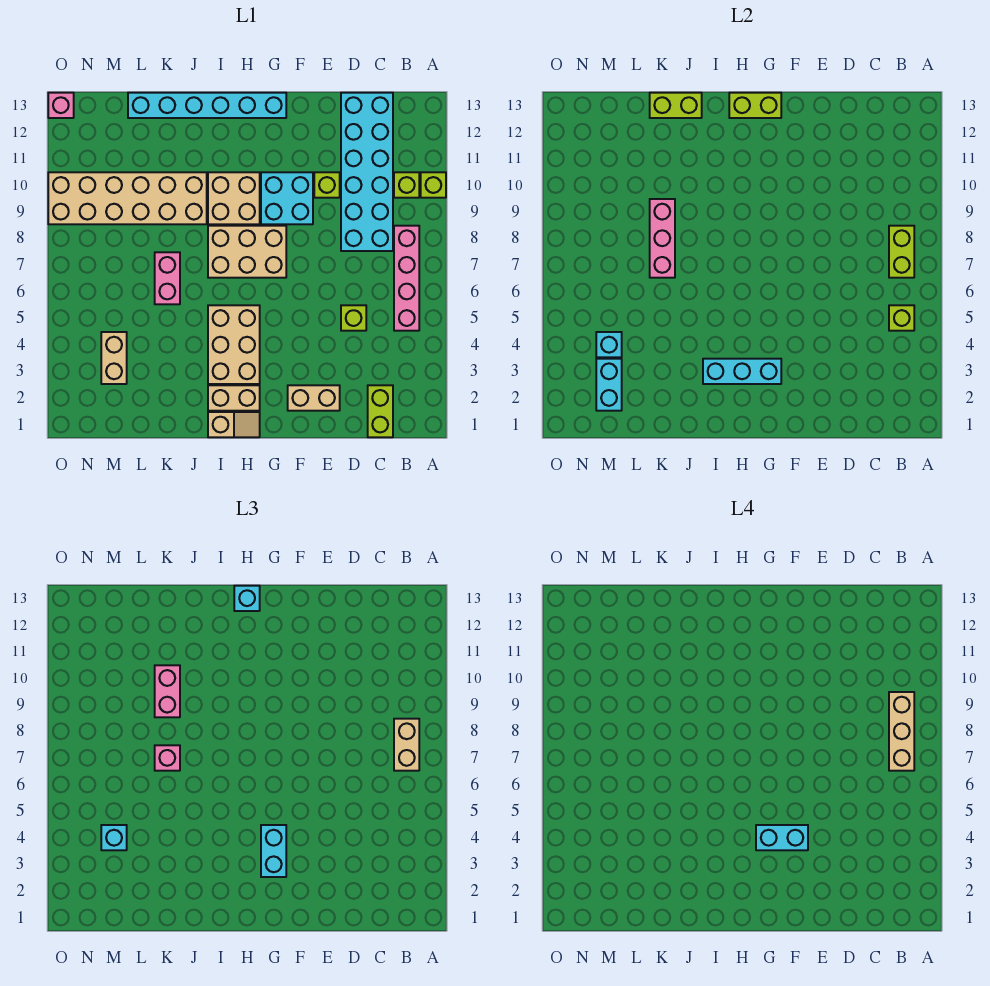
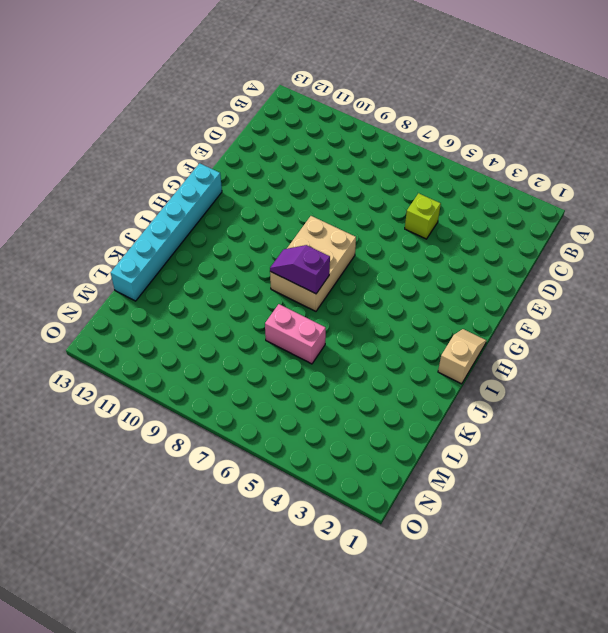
purple slope I7:I8 level 2 top 7 -> none
none -> lime brick A10 level 1
none -> pink brick B5:B8 level 1
none -> lime brick B10 level 1
none -> lime brick C1:C2 level 1

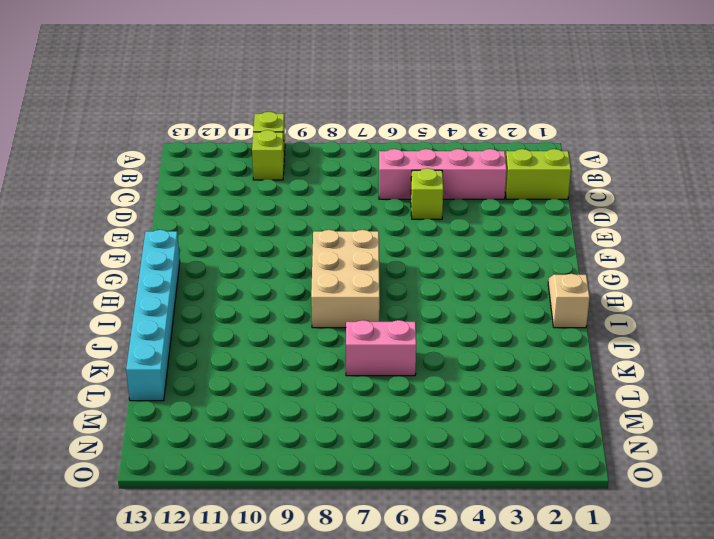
pink brick C3:C6 level 1 -> pink brick B5:B8 level 1
none -> cyan brick C8:D13 level 1
none -> tan brick E2:F2 level 1
none -> lime brick E10 level 1
none -> cyan brick F9:G10 level 1

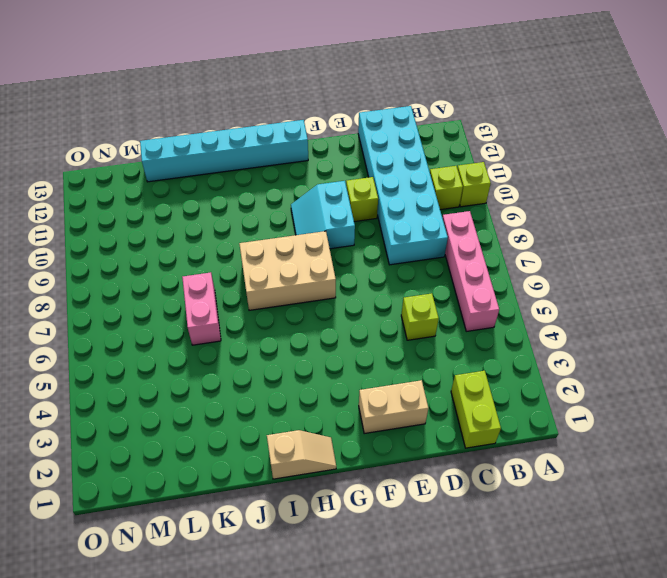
cyan slope F9:G10 level 1 top F -> cyan brick F9:G10 level 1
none -> tan brick H2:I2 level 1
none -> tan brick H3:I5 level 1
none -> tan brick H9:I10 level 1
none -> tan brick J9:O10 level 1

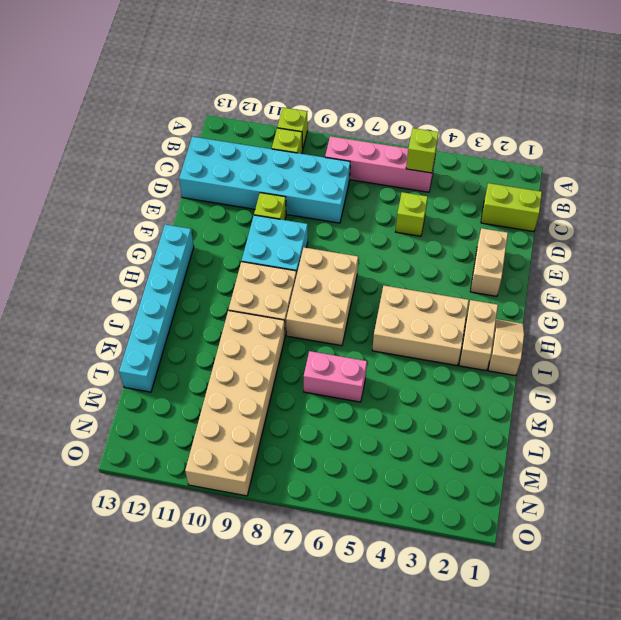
none -> tan brick M3:M4 level 1
none -> pink brick O13 level 1
none -> lime brick B7:B8 level 2
none -> cyan brick G3:I3 level 2

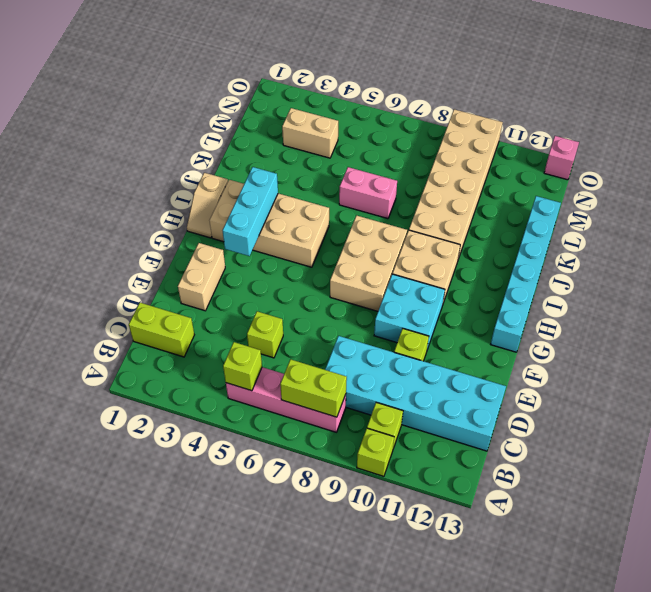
none -> lime brick G13:H13 level 2
none -> lime brick J13:K13 level 2
none -> pink brick K7:K9 level 2
none -> cyan brick M2:M3 level 2

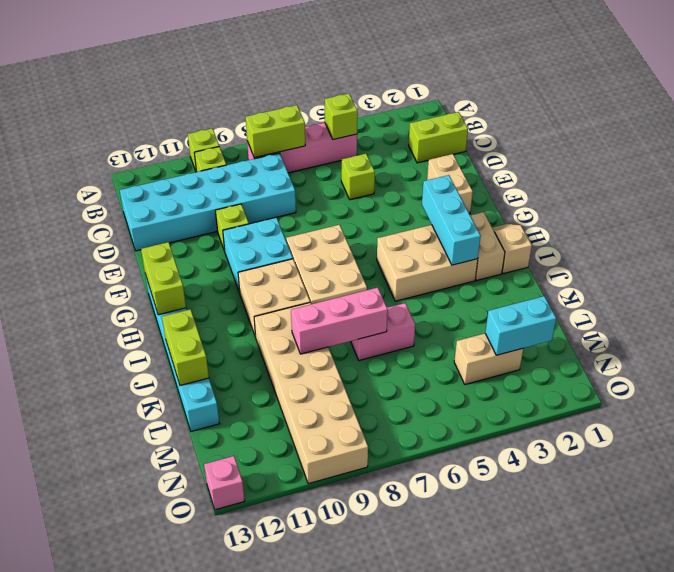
none -> cyan brick M4 level 2
none -> tan brick B7:B8 level 3
none -> cyan brick G3:G4 level 3
none -> cyan brick H13 level 3

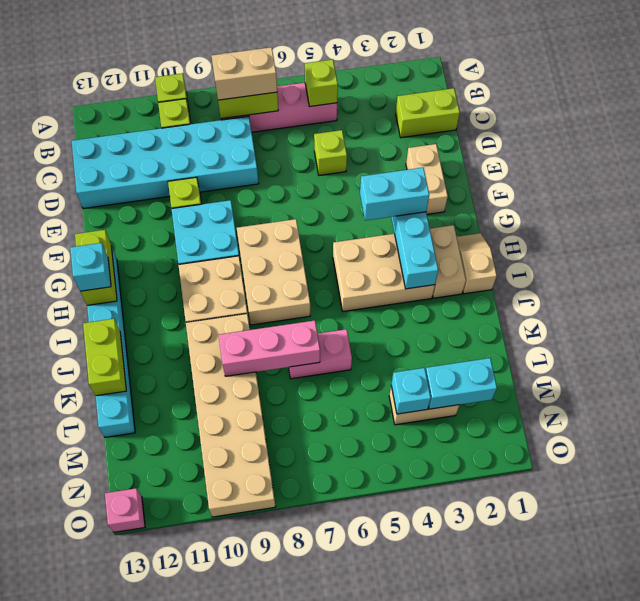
none -> pink brick K7 level 3
none -> pink brick K9:K10 level 3
none -> cyan brick M4 level 3
none -> tan brick B7:B9 level 4

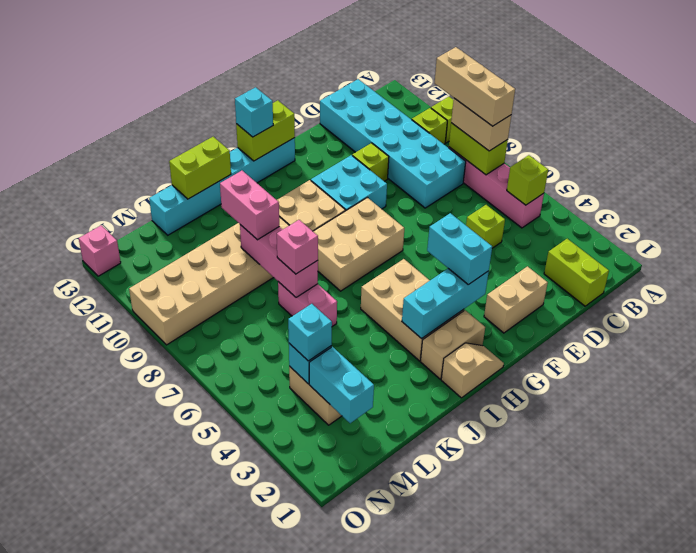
none -> cyan brick F4:G4 level 4

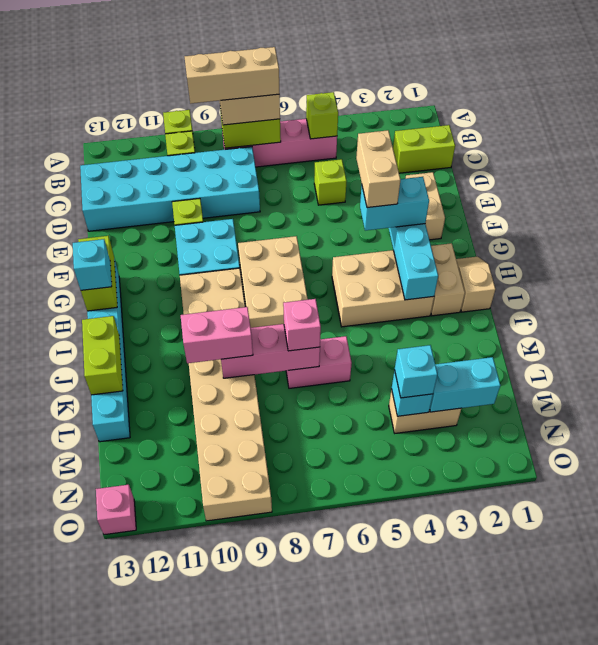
tan brick F4:G4 level 4 -> cyan brick F4:G4 level 4

